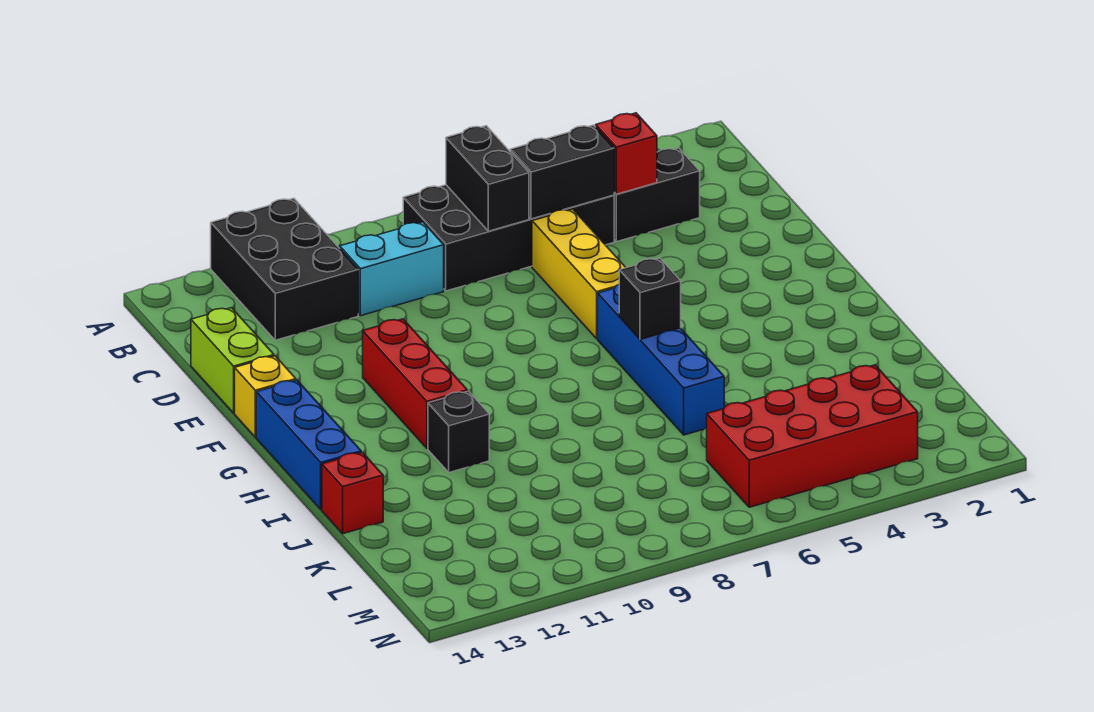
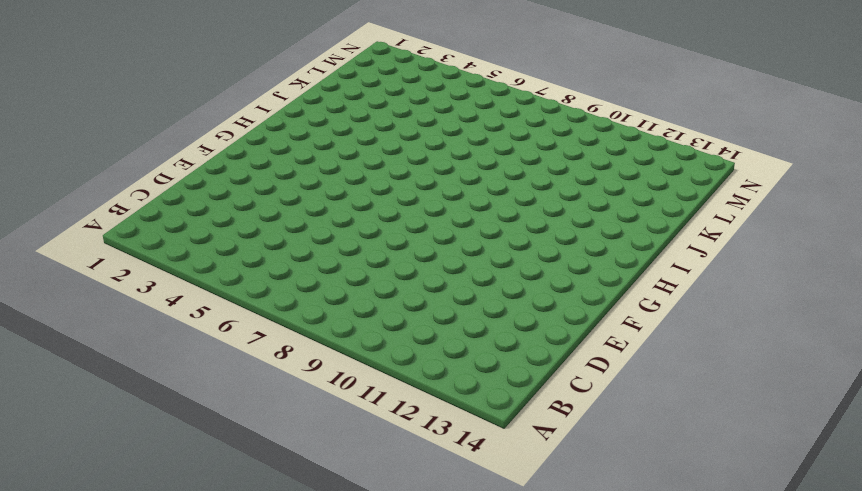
none -> black brick A11:C12 level 1
none -> black brick B5:C8 level 1
none -> black brick C3:C4 level 1

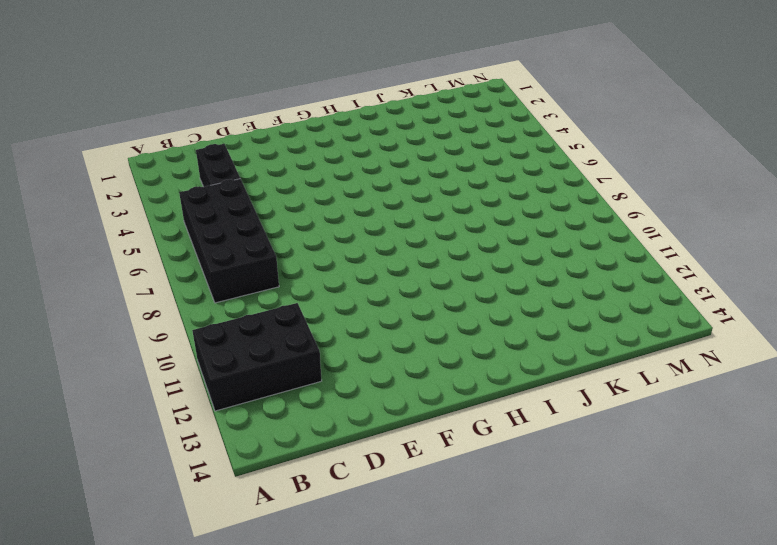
none -> cyan brick C9:C10 level 1
none -> yellow brick D6:F6 level 1
none -> lime brick D14:E14 level 1

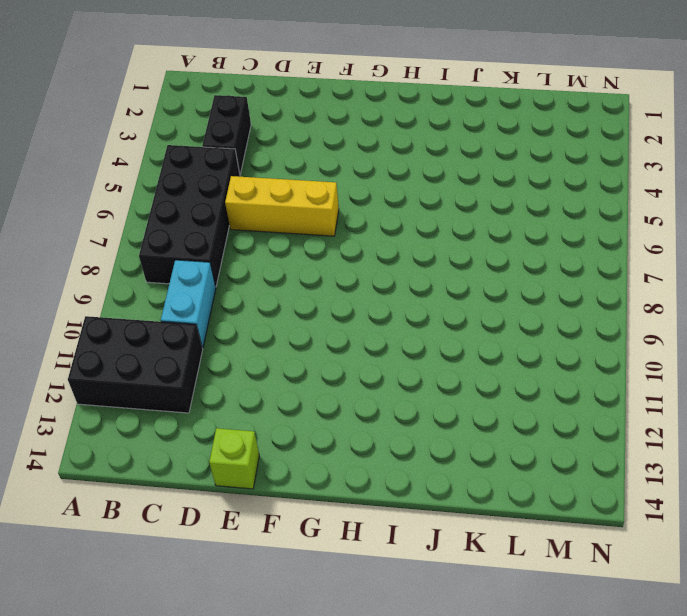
lime brick E14 level 1 -> lime brick D14:E14 level 1
none -> red brick F11:H11 level 1
none -> yellow brick F14 level 1
none -> blue brick G6:J6 level 1

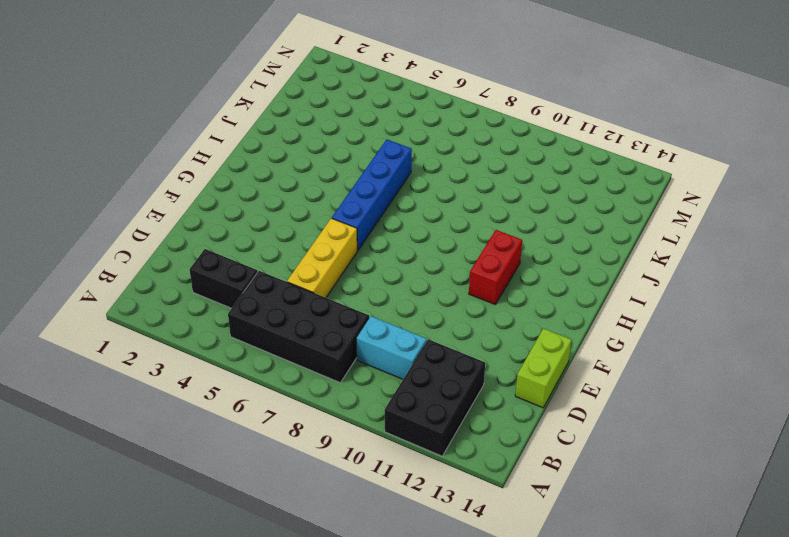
red brick G11:H11 level 1 -> red brick F11:H11 level 1
none -> yellow brick F14 level 1
none -> blue brick G14:I14 level 1
none -> black brick I11 level 1

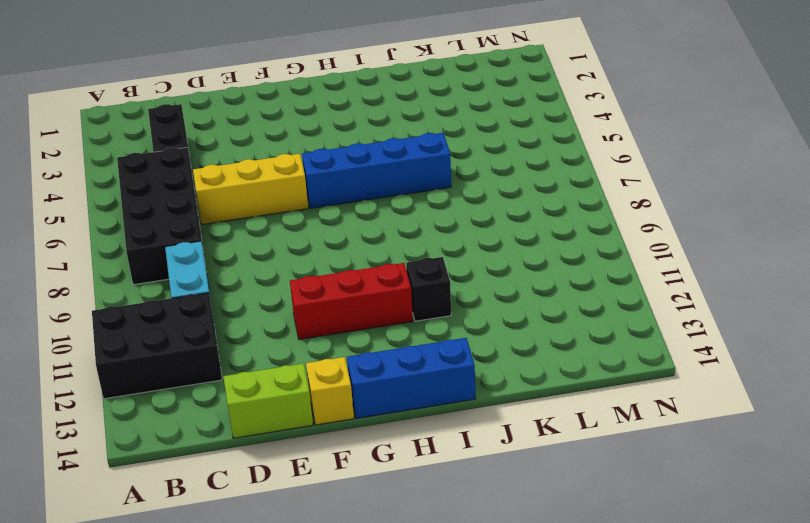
none -> red brick J14 level 1
none -> red brick L3:M6 level 1
none -> black brick B7:C7 level 2

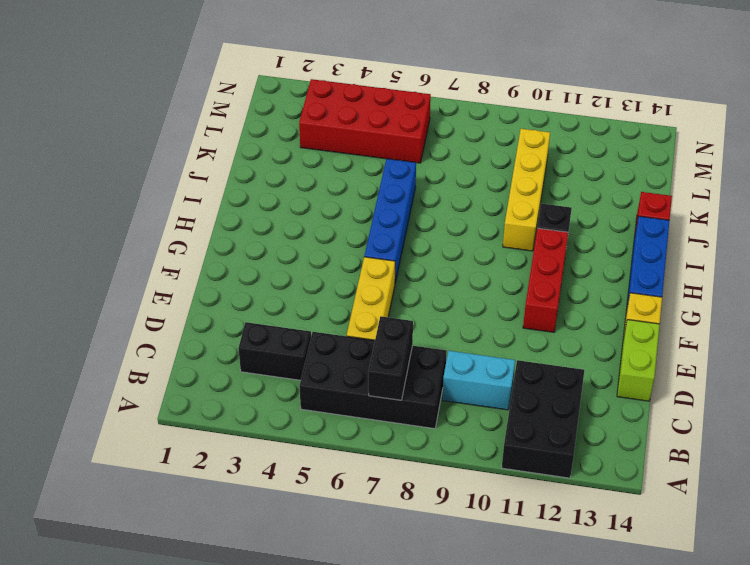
yellow brick I10:L10 level 1 -> none
none -> red brick C4 level 2
none -> black brick C5:C6 level 2
none -> black brick H6 level 2

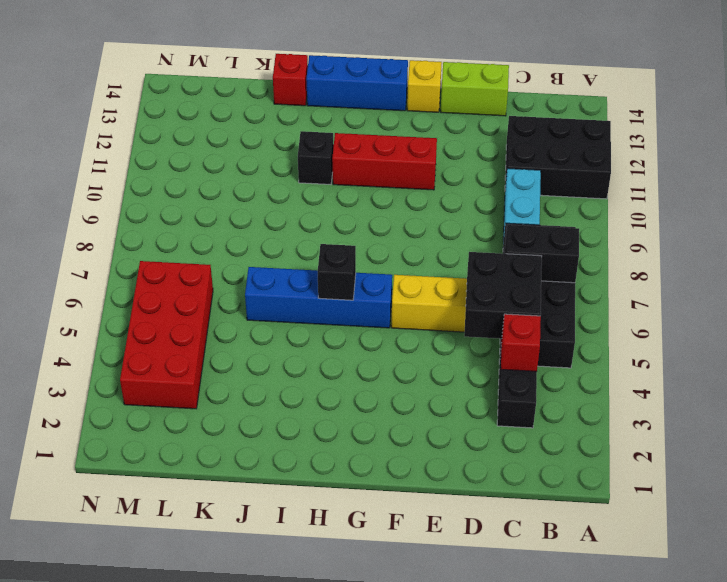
black brick C5:D6 level 2 -> black brick C5:C6 level 2

